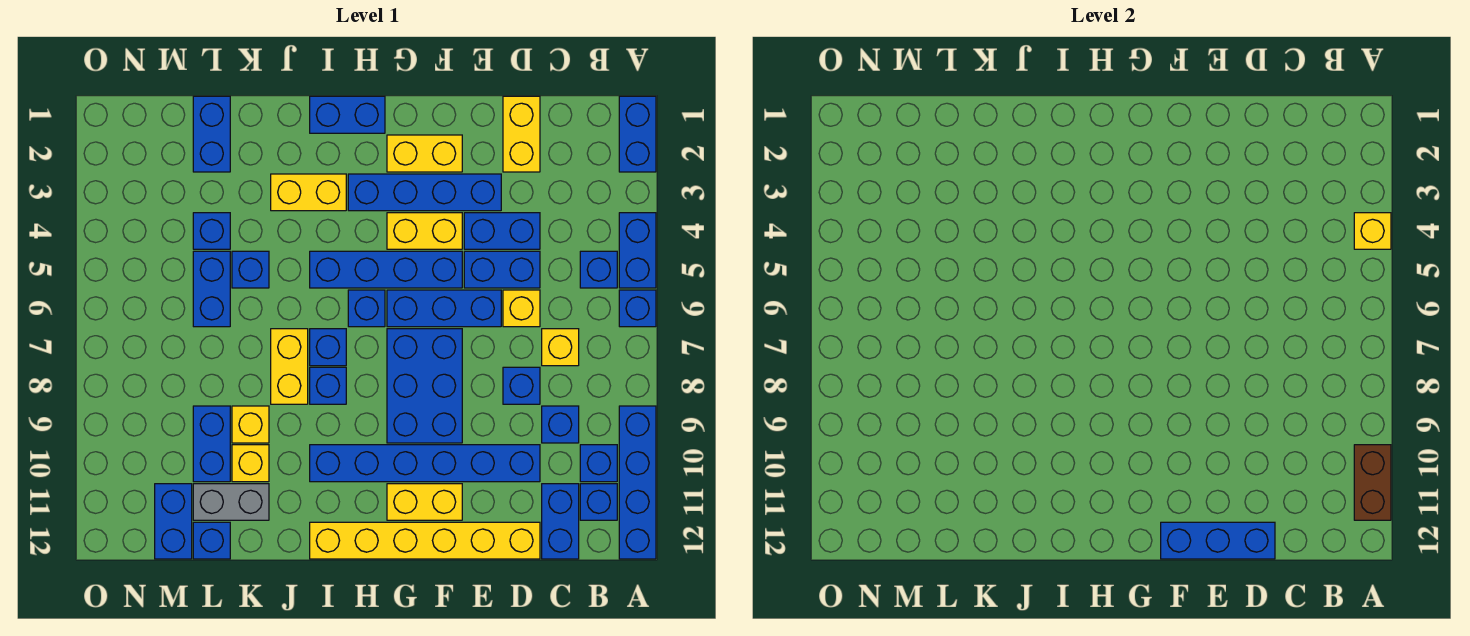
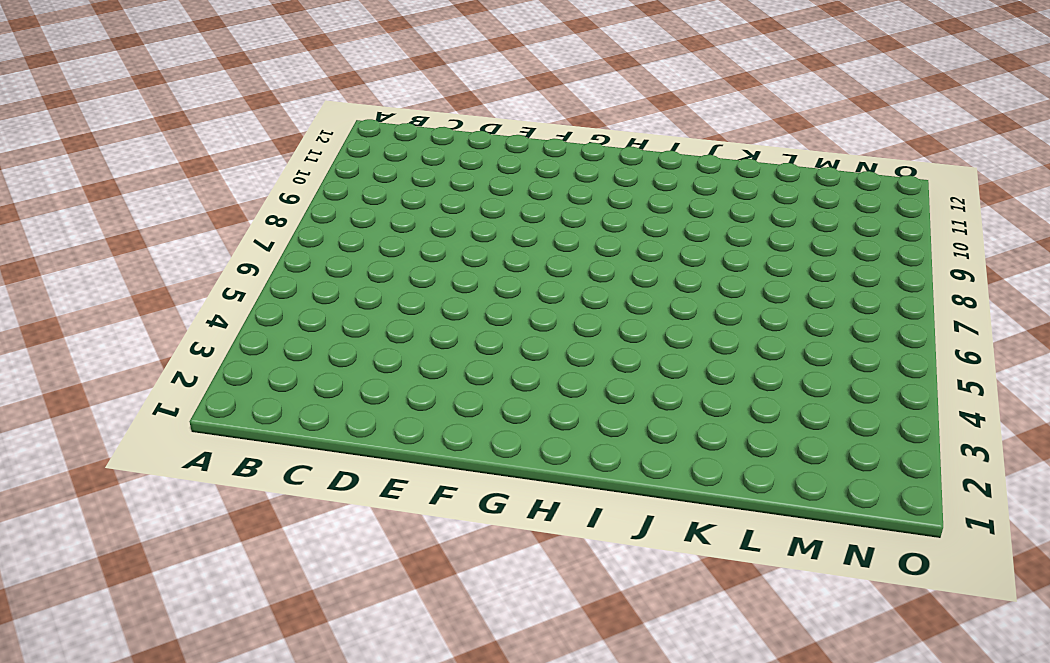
none -> blue brick A1:A2 level 1
none -> blue brick A4:A5 level 1
none -> blue brick A6 level 1
none -> blue brick A9:A12 level 1

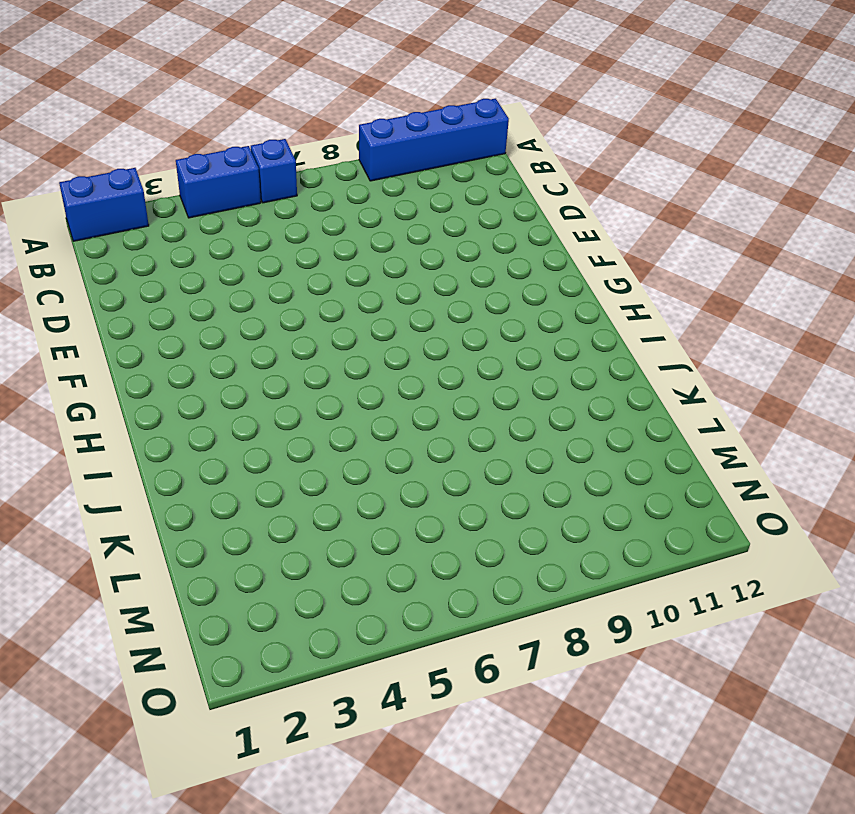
none -> blue brick B5 level 1
none -> blue brick B10 level 1
none -> blue brick B11 level 1
none -> yellow brick C7 level 1

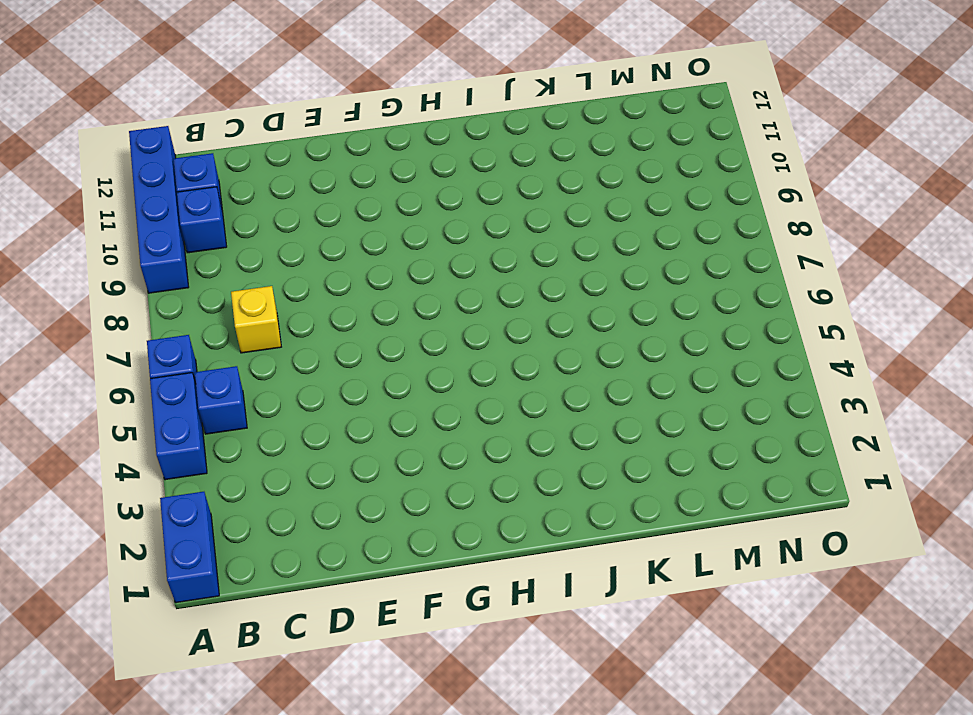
none -> blue brick C9 level 1
none -> blue brick C11:C12 level 1
none -> yellow brick D1:D2 level 1
none -> blue brick D4:E4 level 1

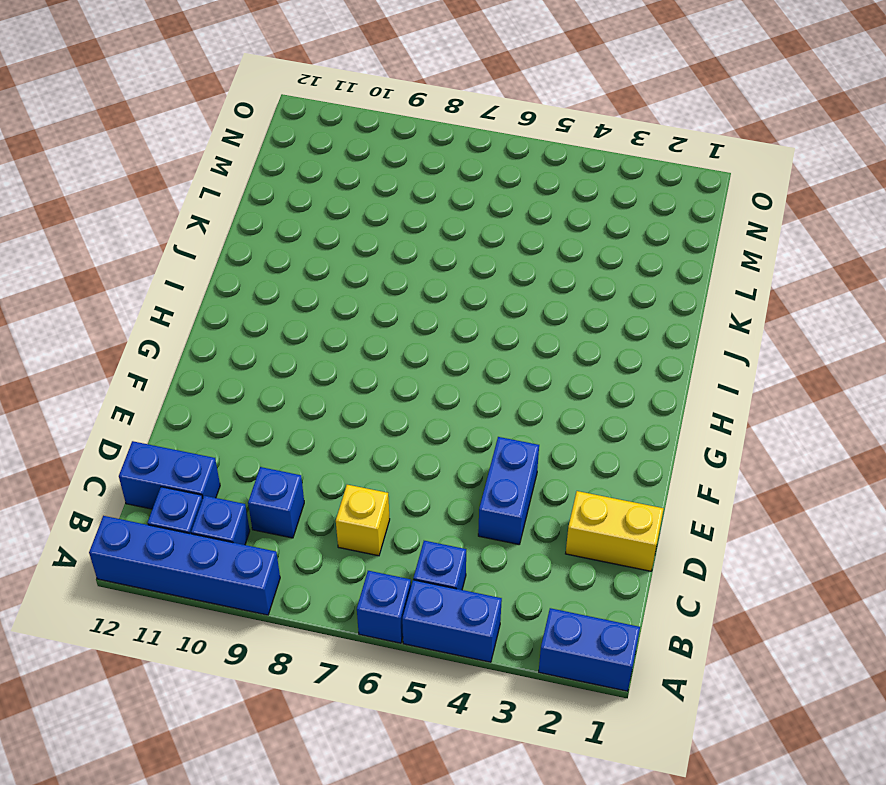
none -> blue brick D5:E5 level 1
none -> yellow brick D6 level 1
none -> blue brick D8 level 1
none -> blue brick D10:I10 level 1

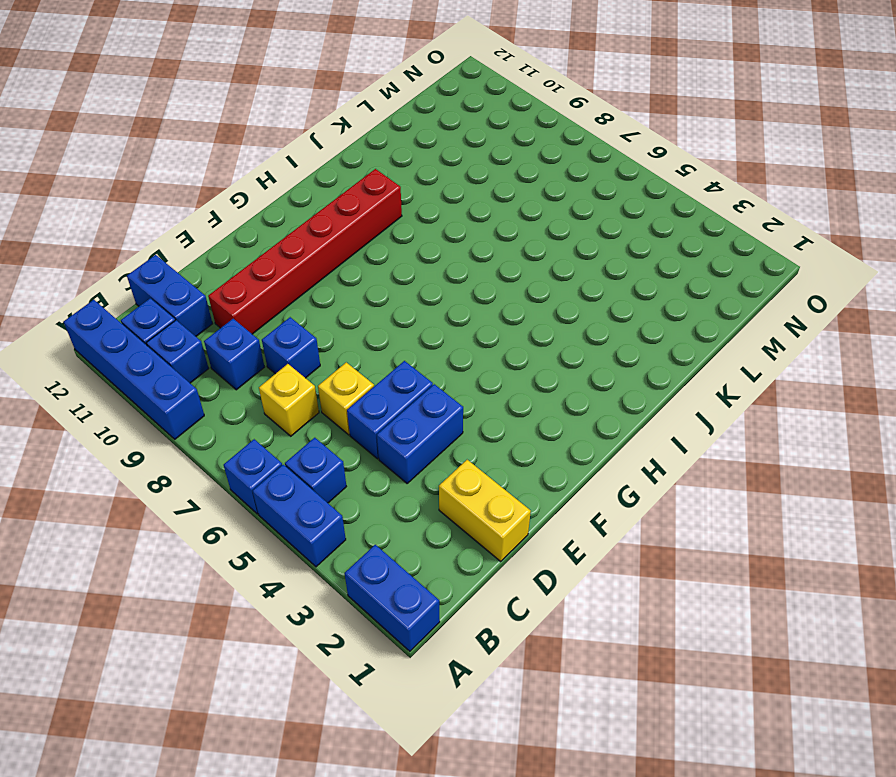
red brick D10:I10 level 1 -> blue brick D10:I10 level 1
none -> yellow brick D12:I12 level 1
none -> blue brick E3:H3 level 1
none -> blue brick E6:G6 level 1
none -> yellow brick F2:G2 level 1

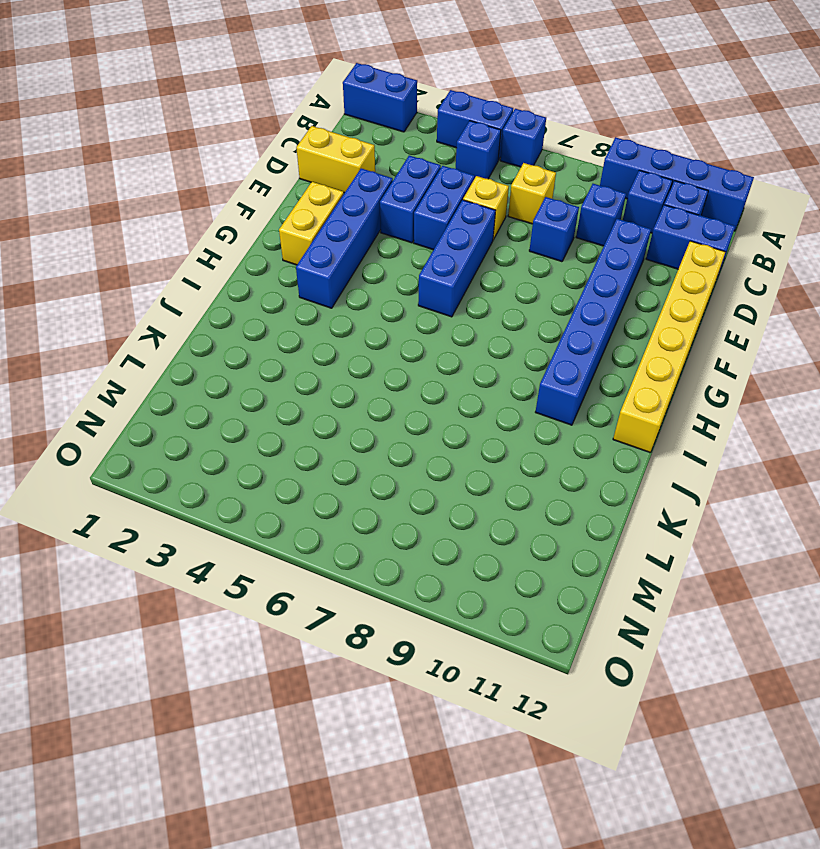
none -> yellow brick F4:G4 level 1
none -> blue brick F5:I5 level 1
none -> blue brick F7:G9 level 1
none -> yellow brick F11:G11 level 1

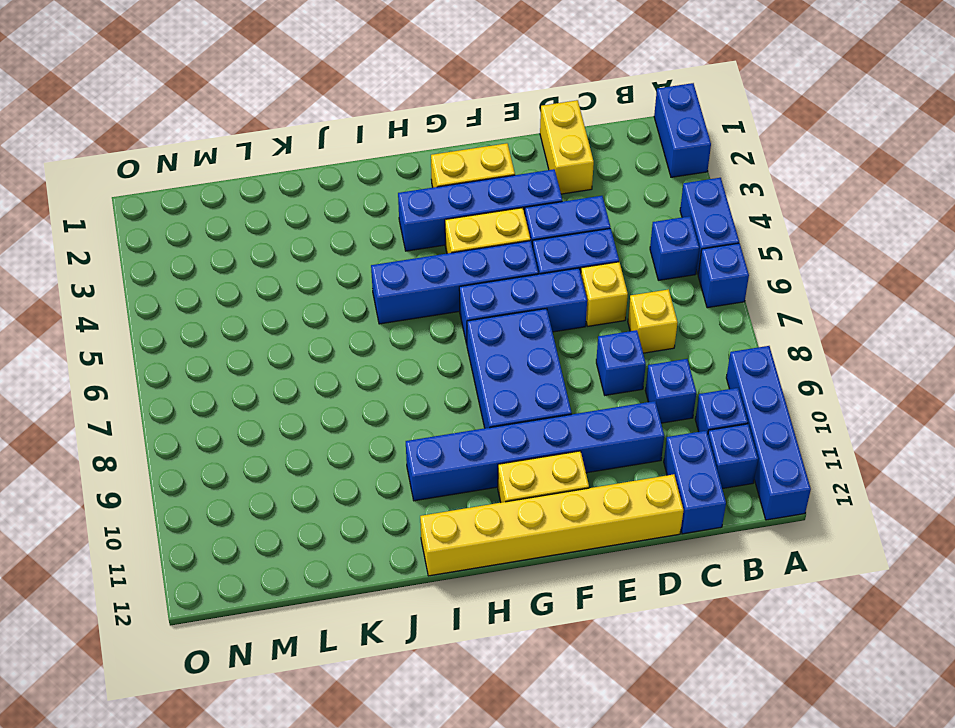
none -> blue brick H1:I1 level 1
none -> blue brick H6 level 1
none -> yellow brick I3:J3 level 1
none -> blue brick I7 level 1

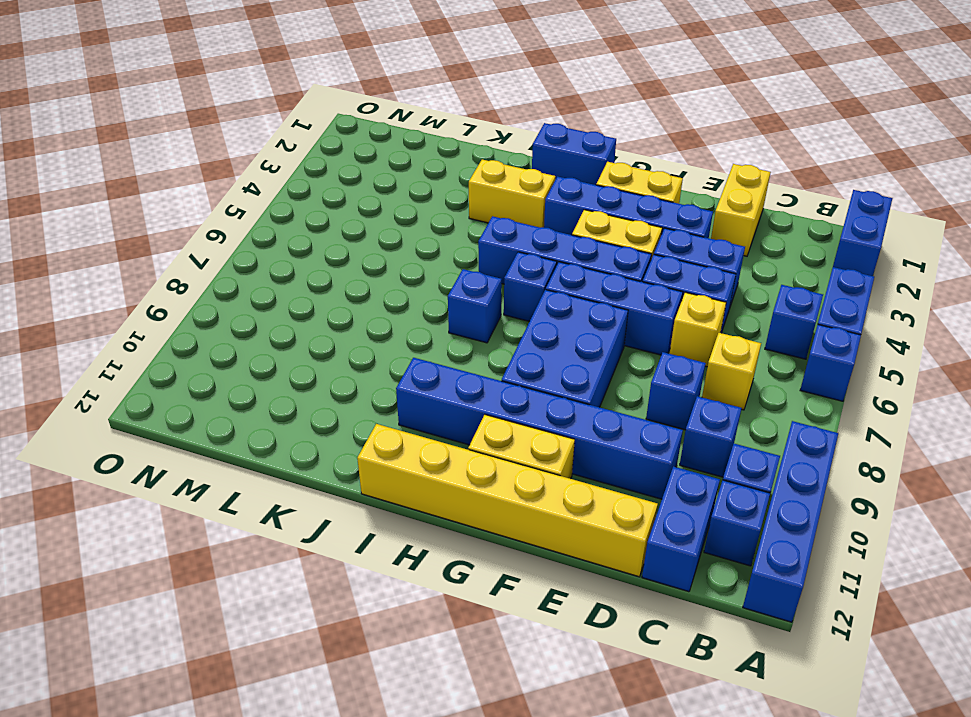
none -> blue brick I8 level 1
none -> yellow brick J7:J8 level 1
none -> blue brick K5 level 1
none -> yellow brick K9 level 1

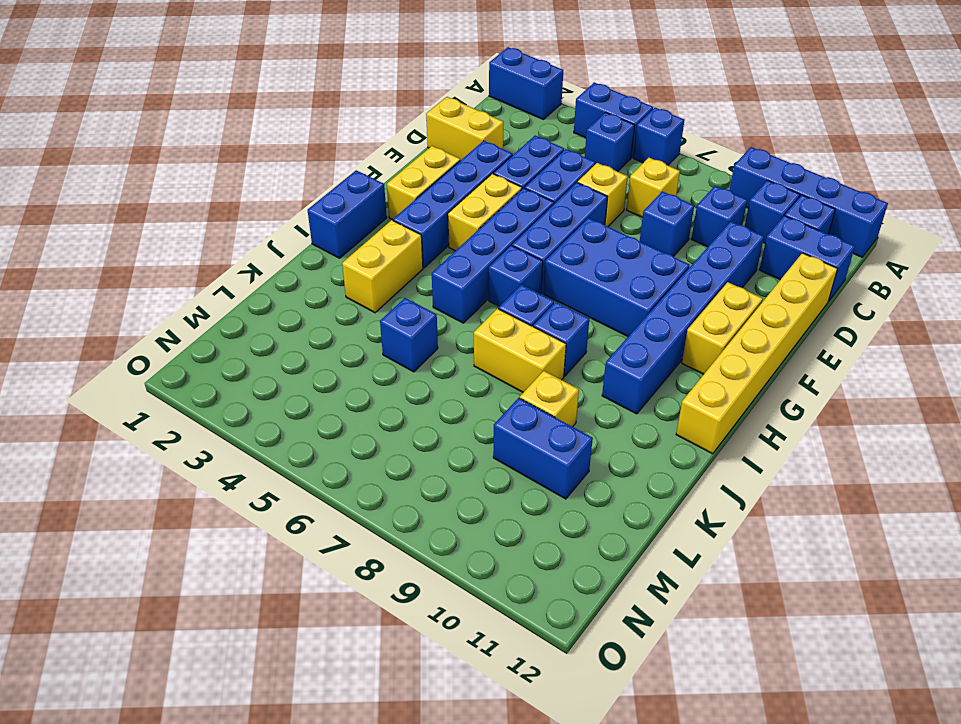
none -> yellow brick K10 level 1
none -> grey brick K11:L11 level 1
none -> blue brick L1:L2 level 1
none -> blue brick L4 level 1

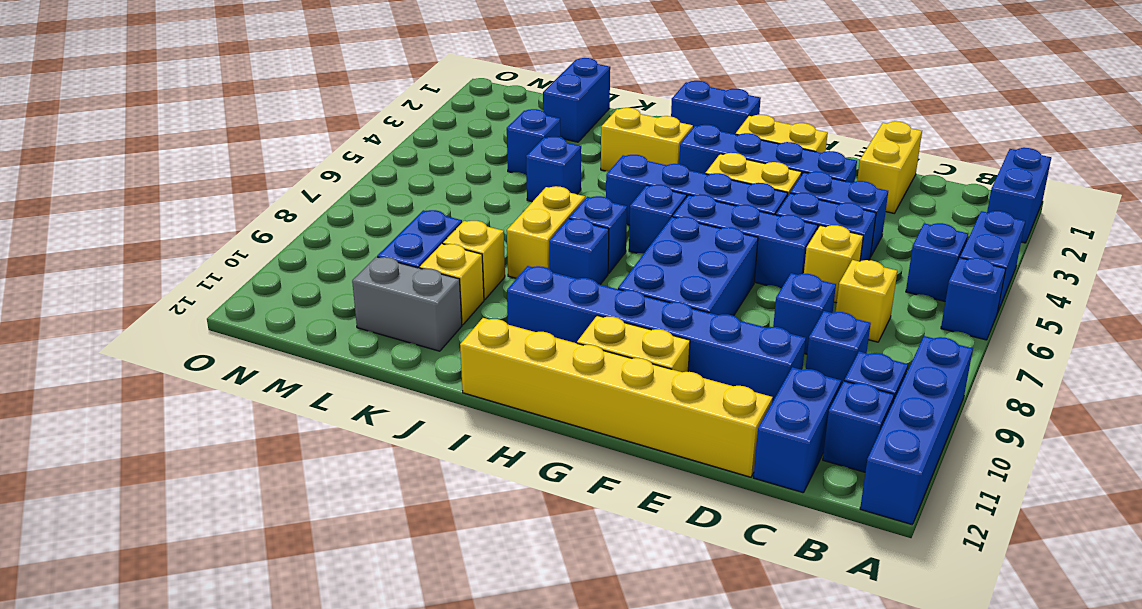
none -> blue brick L5:L6 level 1
none -> blue brick L12 level 1
none -> blue brick M11:M12 level 1
none -> yellow brick A4 level 2

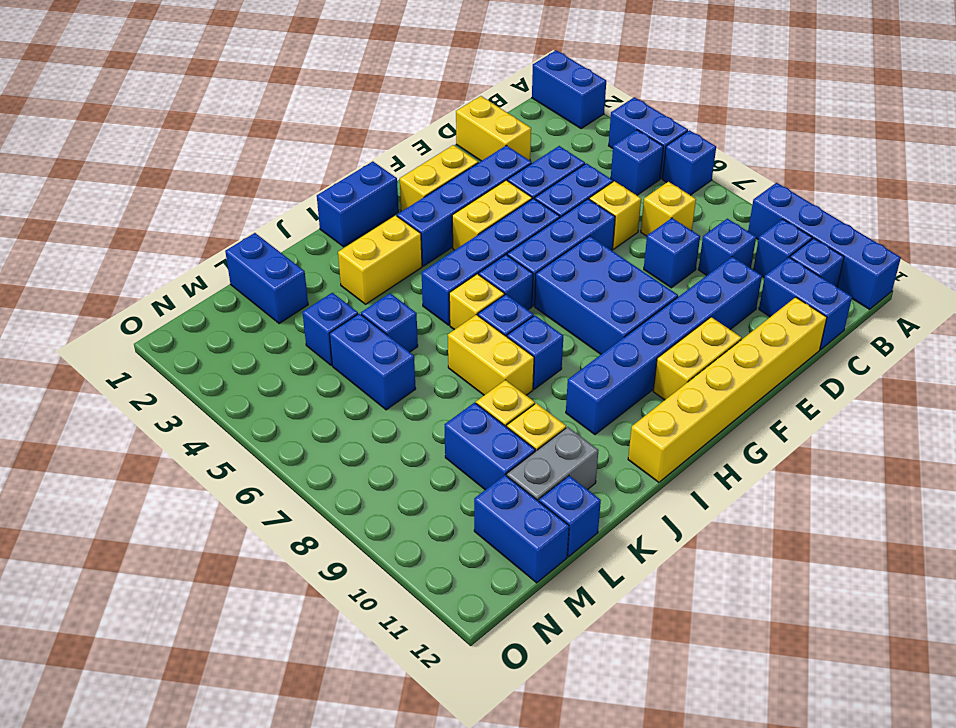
yellow brick I6 level 1 -> yellow brick A4 level 2
none -> brown brick A10:A11 level 2
none -> blue brick D12:F12 level 2

